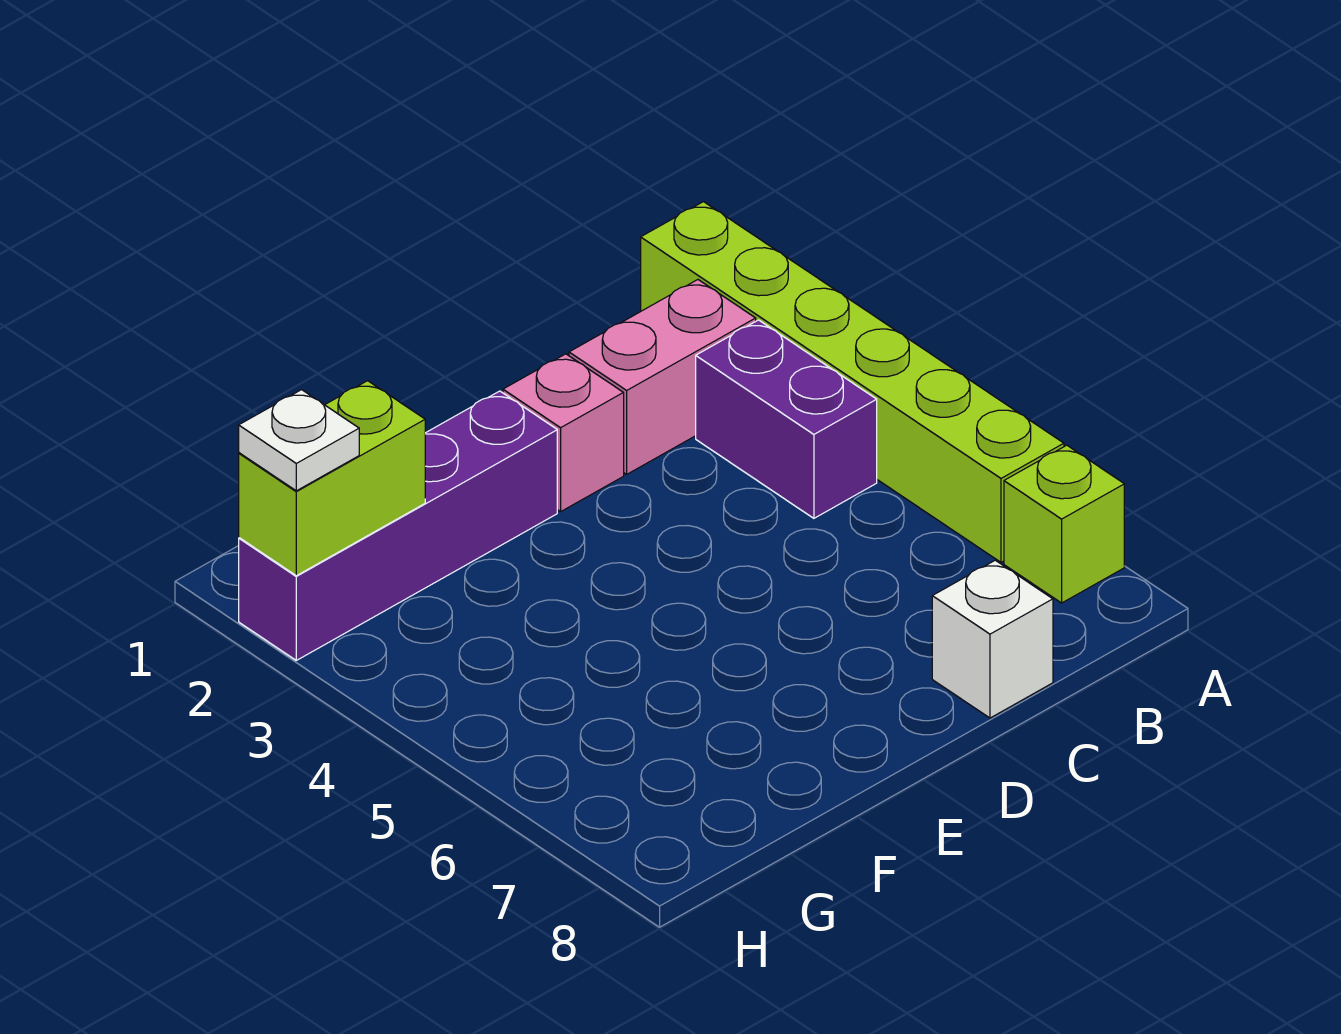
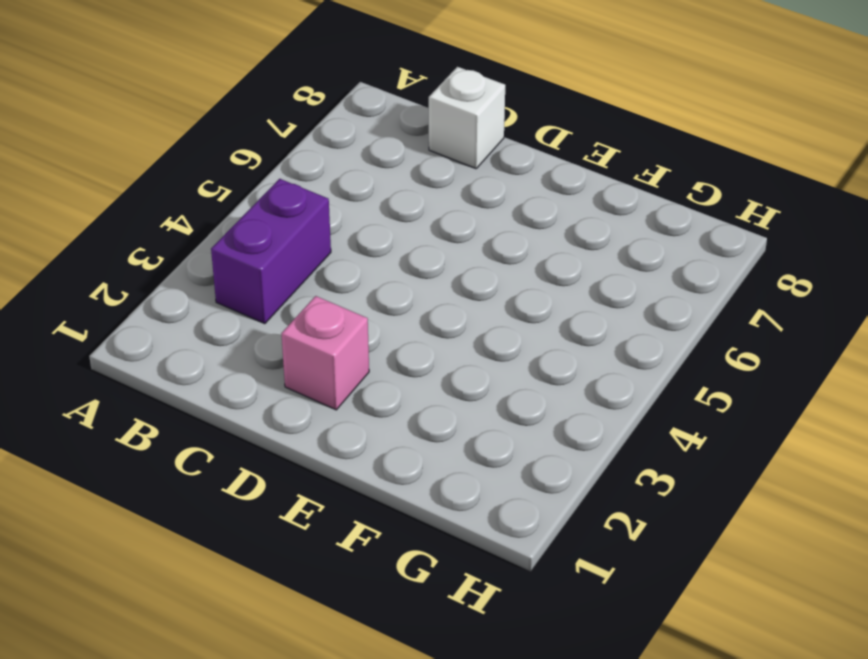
none -> lime brick A1:A6 level 1
none -> lime brick A7 level 1

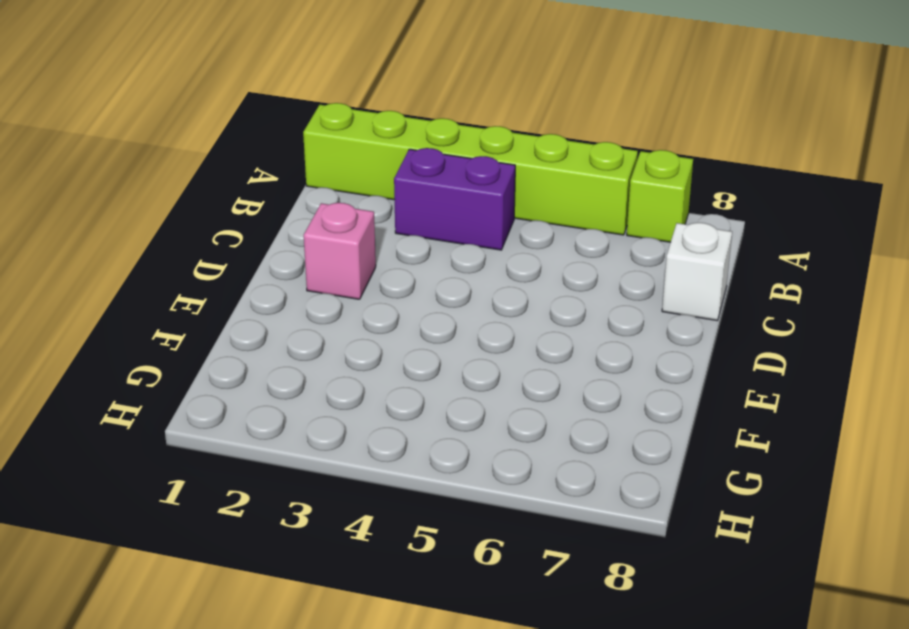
none -> pink brick B2:C2 level 1
none -> purple brick E2:H2 level 1

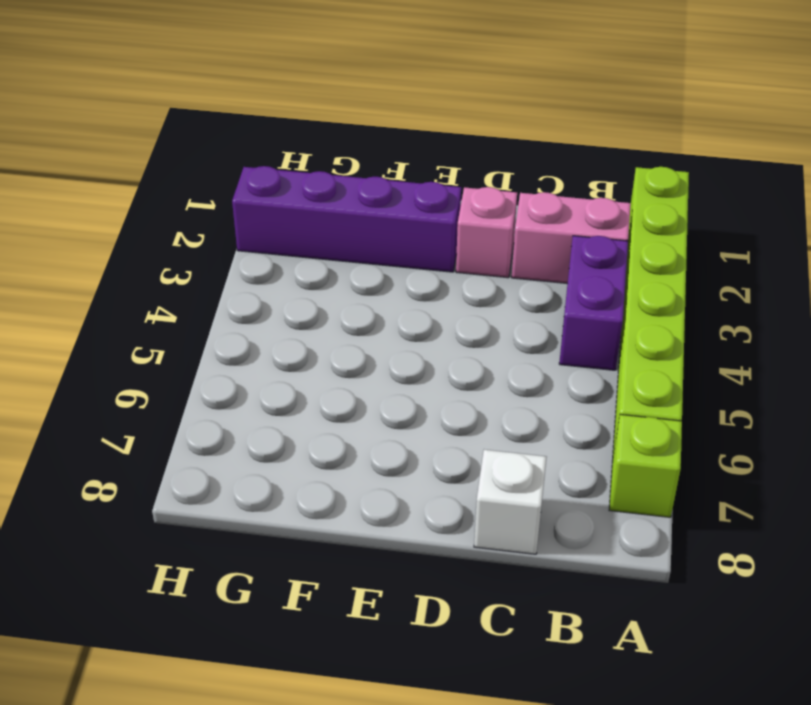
none -> lime brick G2:H2 level 2
none -> white plate H2 level 3

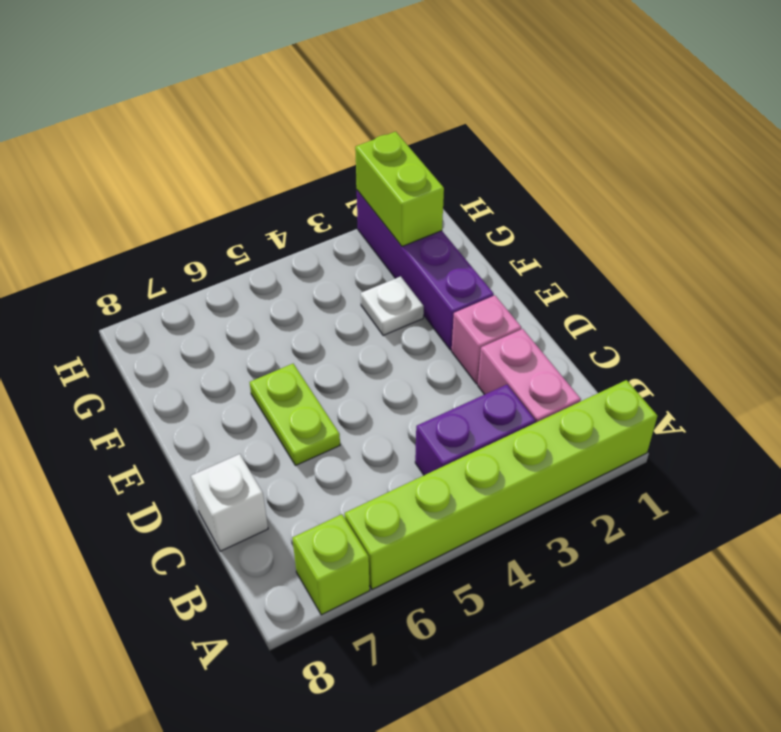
lime plate D6:E6 level 1 -> none
white plate F3 level 1 -> white plate H2 level 3

